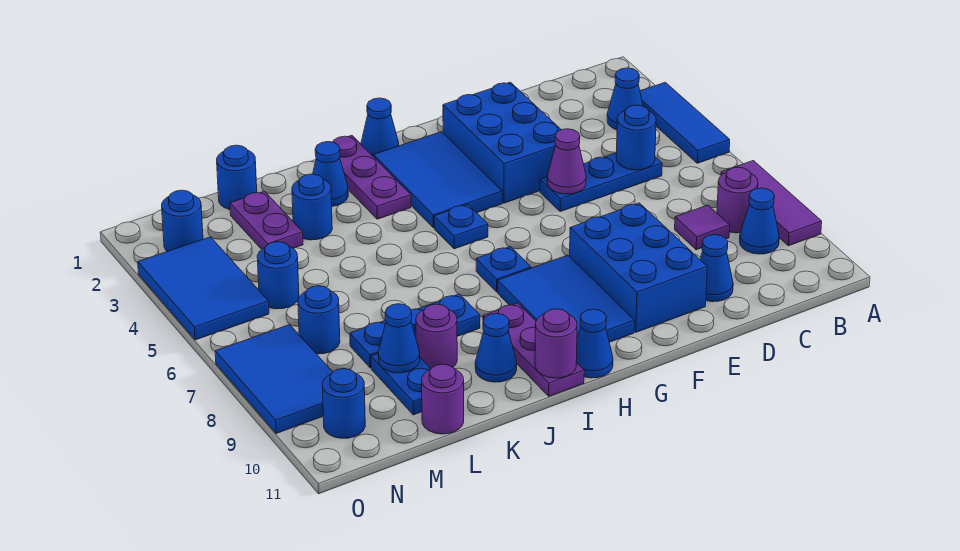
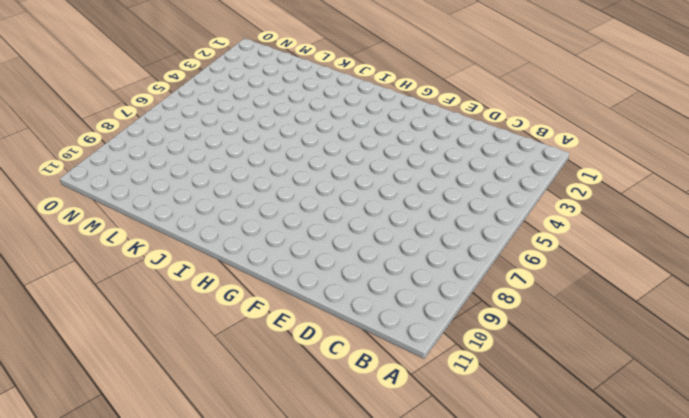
none -> blue tile A3:A5 level 1
none -> purple tile A7:A9 level 1
none -> blue cone B3 level 1
none -> purple round brick B8 level 1

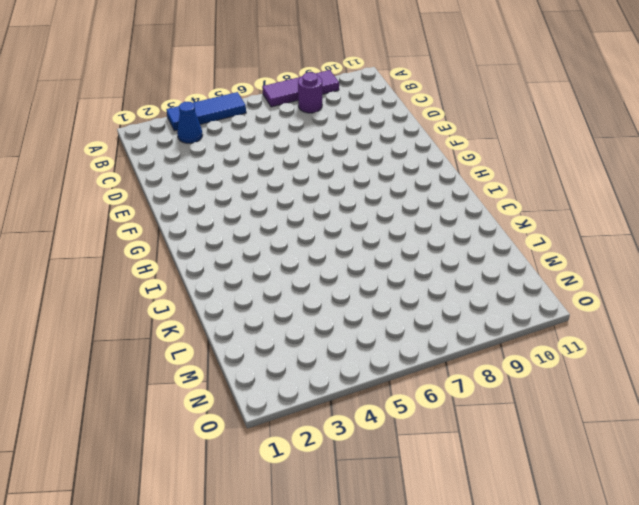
none -> blue cone B9 level 1
none -> blue plate C5:E5 level 1
none -> purple tile C8 level 1
none -> blue cone D10 level 1

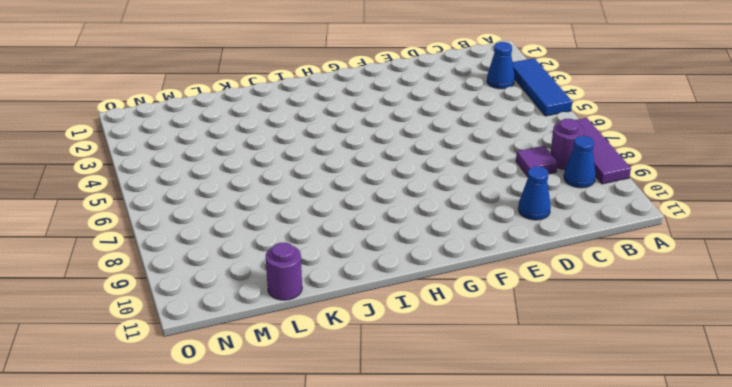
none -> blue plate C5:E5 level 1
none -> blue brick E2:F4 level 1
none -> blue brick E8:F10 level 1
none -> blue tile G2:H4 level 1

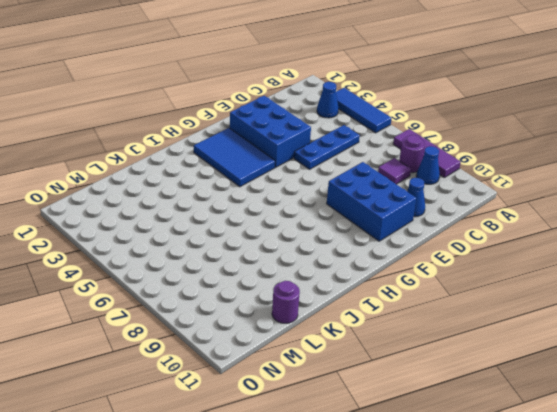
none -> blue tile G8:H10 level 1
none -> blue cone H1 level 1
none -> blue plate H5 level 1
none -> blue plate H7 level 1

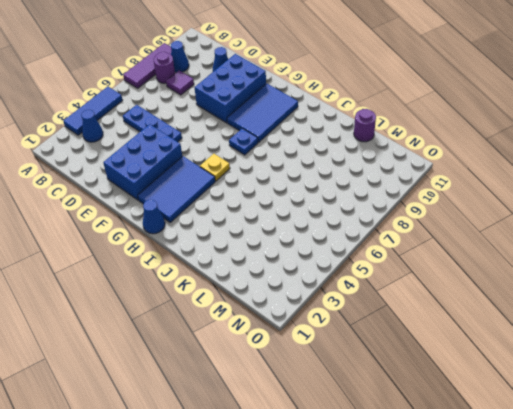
yellow plate H5 level 1 -> blue plate H5 level 1
none -> blue cone H11 level 1
none -> purple plate I1:I3 level 1
none -> purple plate I9:I11 level 1
none -> blue cone J2 level 1

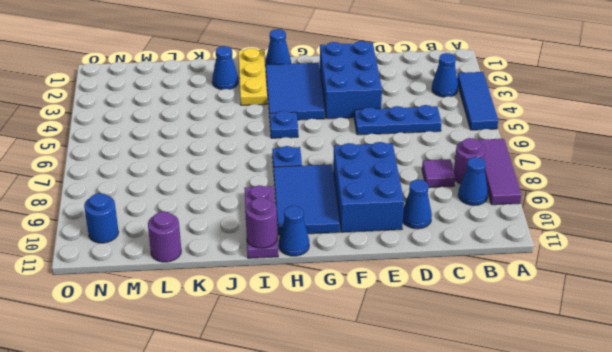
yellow plate I1:I3 level 1 -> purple plate I1:I3 level 1
none -> blue plate J8:L8 level 1
none -> blue cone J10 level 1
none -> blue round brick K3 level 1
none -> purple round brick K9 level 1

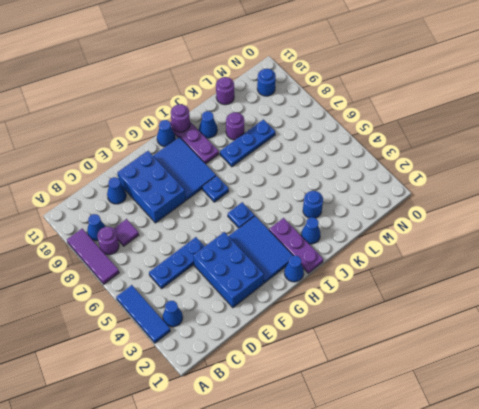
none -> blue round brick L1 level 1
none -> purple plate L2:L3 level 1
none -> blue plate L9:L10 level 1
none -> blue round brick M5 level 1

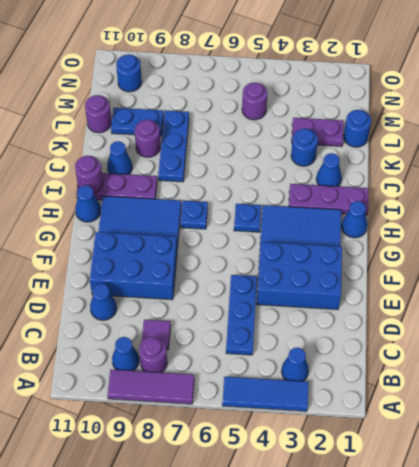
purple round brick M5 level 1 -> blue round brick M5 level 1
none -> blue round brick M7 level 1
none -> blue round brick N2 level 1
none -> blue tile N3:O5 level 1
none -> blue tile N7:O9 level 1

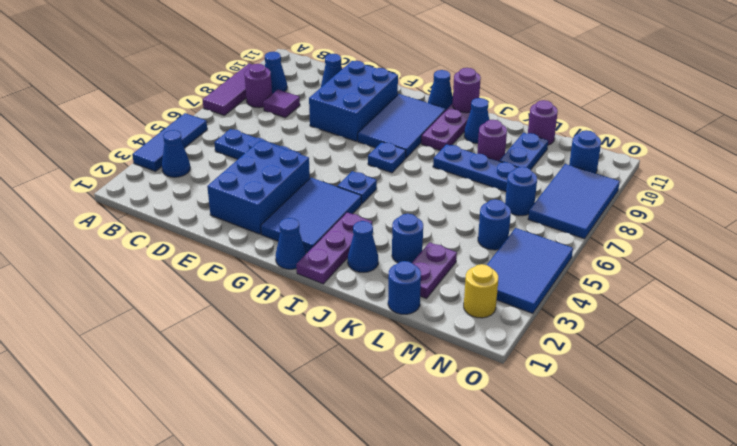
yellow round brick N2 level 1 -> blue round brick N2 level 1
none -> blue round brick C5 level 2
none -> purple cone E5 level 2
none -> blue cone L9 level 2

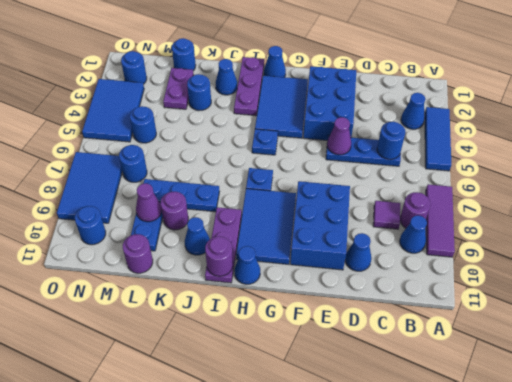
purple cone L9 level 2 -> blue cone L9 level 2

